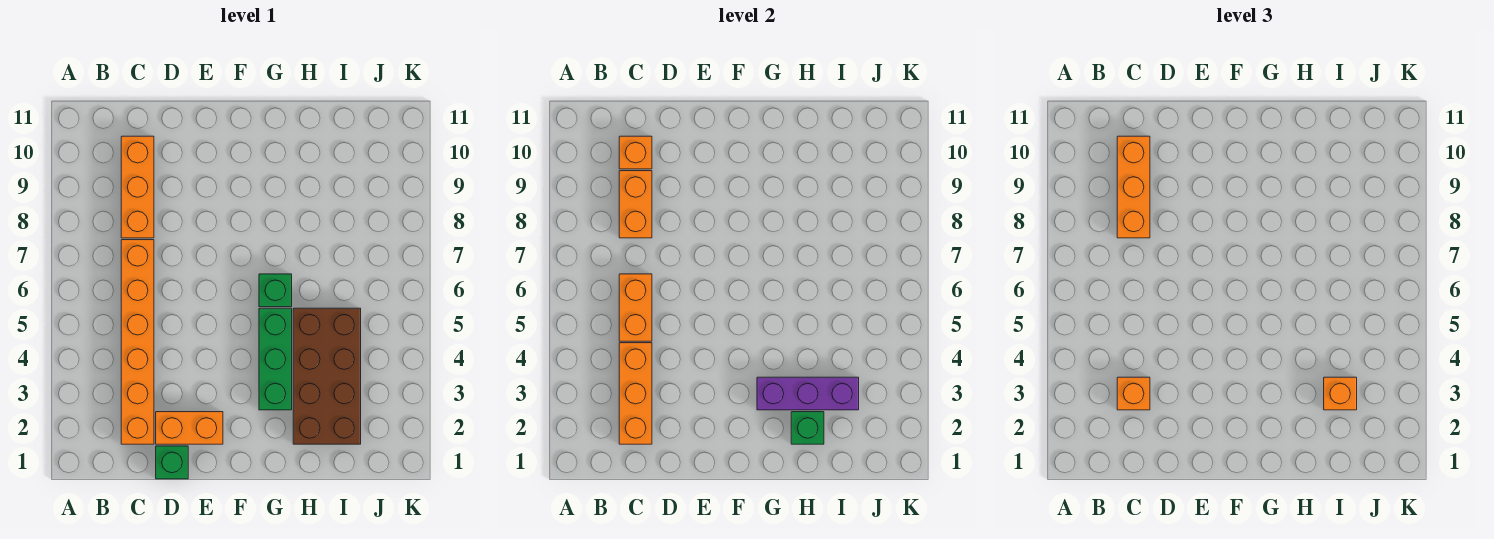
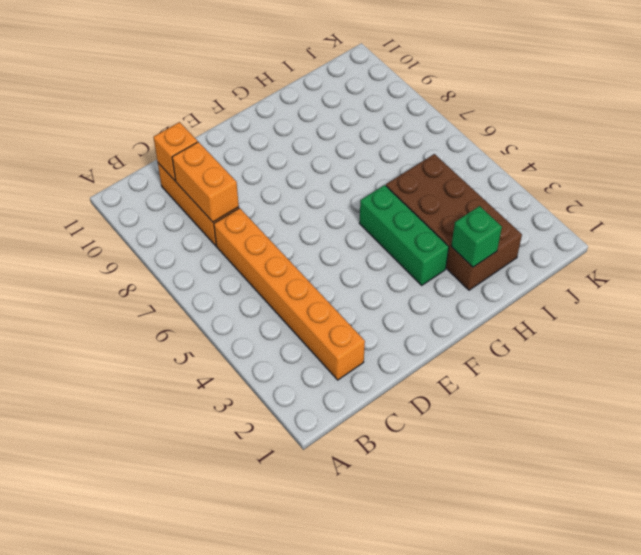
none -> green brick D1 level 1
none -> orange brick D2:E2 level 1
none -> green brick G6 level 1

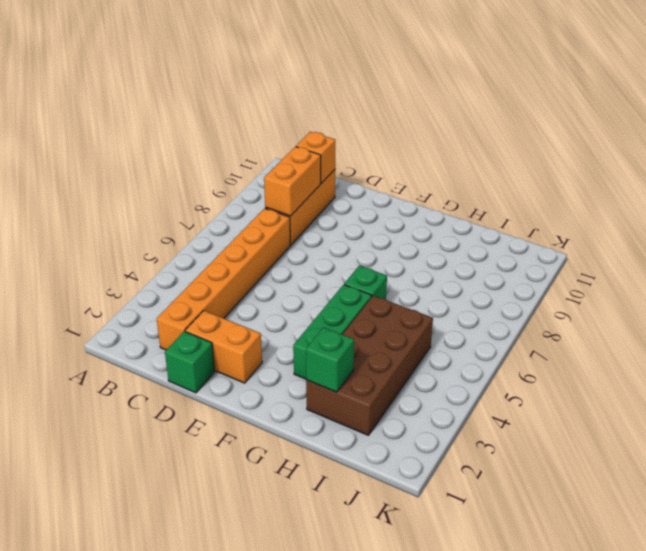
none -> orange brick C2:C4 level 2
none -> orange brick C5:C6 level 2
none -> purple brick G3:I3 level 2

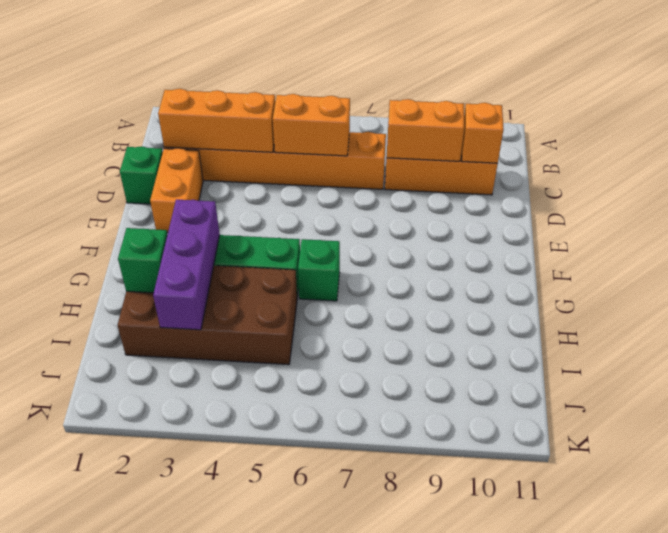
none -> orange brick C3 level 3
none -> orange brick C8:C10 level 3
none -> orange brick I3 level 3

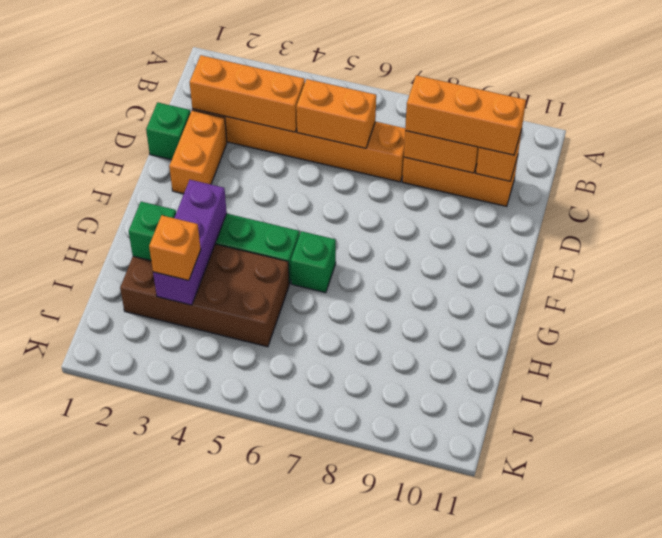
none -> orange brick C3 level 3

